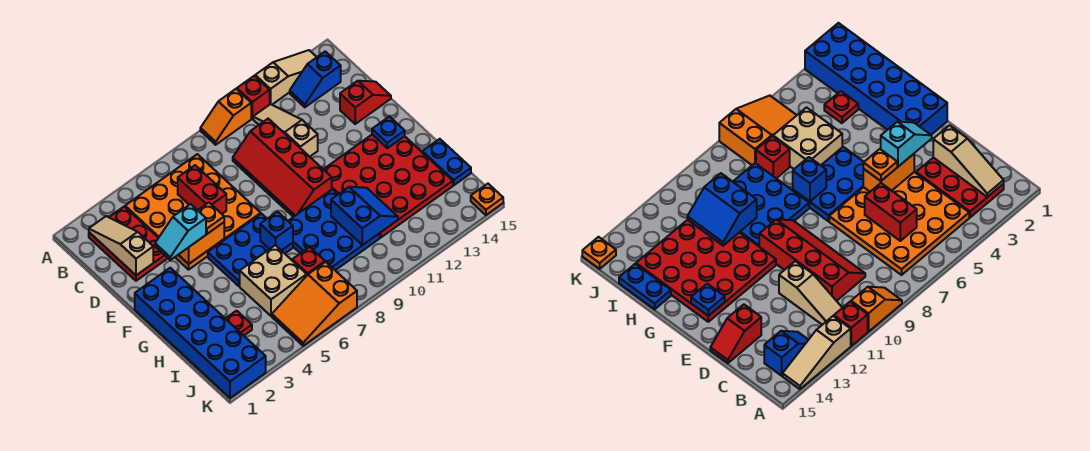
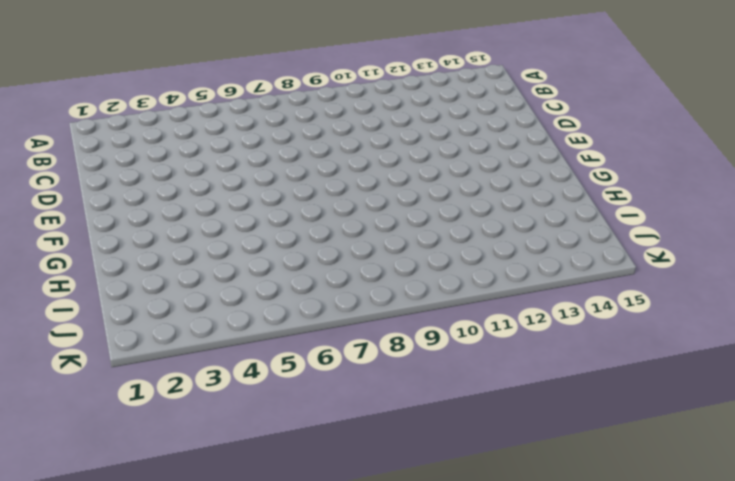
none -> orange slope A9:A10 level 1 top 10
none -> red brick A11 level 1
none -> tan slope A12:A14 level 1 top 12

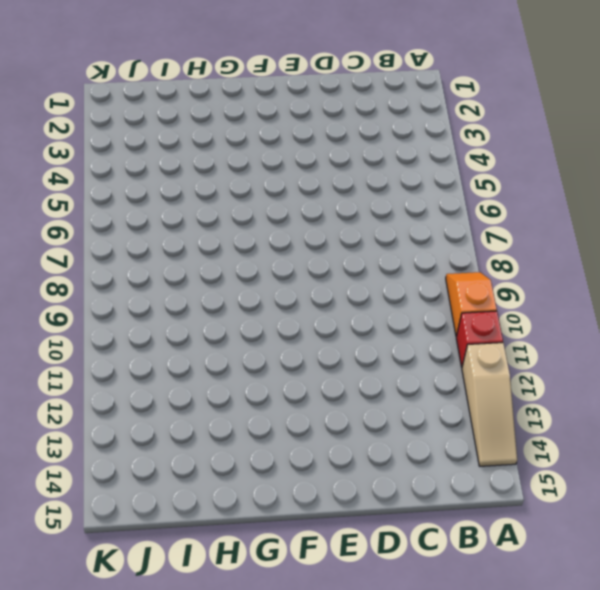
none -> red plate B2:D3 level 1
none -> orange plate B4:E7 level 1
none -> tan slope B11:D11 level 1 top D

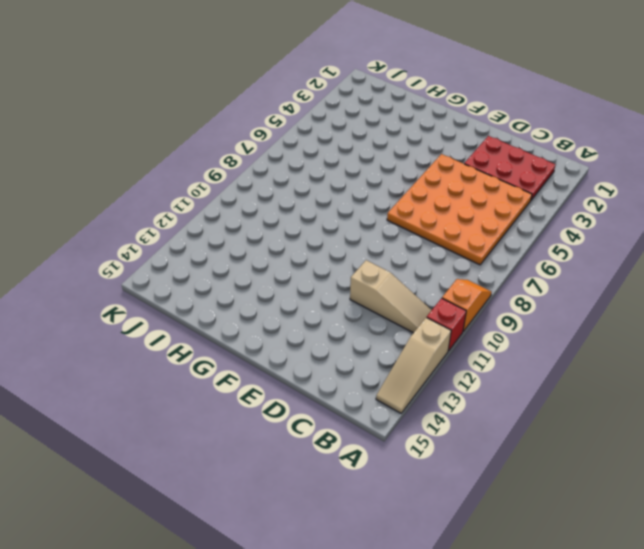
none -> blue slope B13:B14 level 1 top 14
none -> red slope C9:F10 level 1 top 10
none -> red slope D14:D15 level 1 top 14

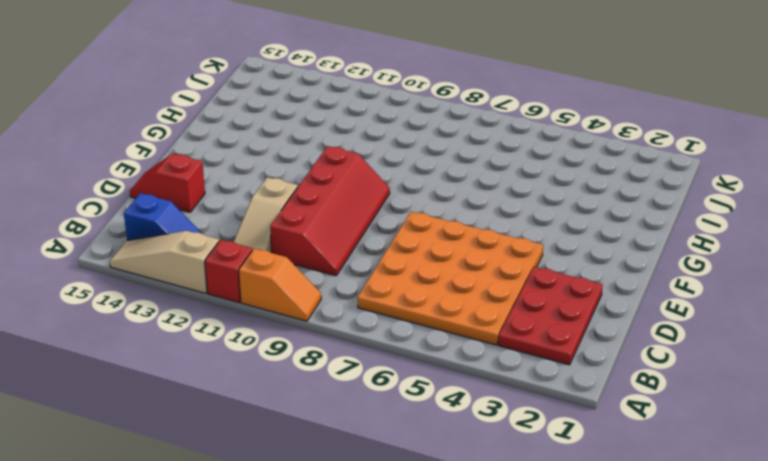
none -> blue brick F1:K2 level 1
none -> blue plate F5:G7 level 1
none -> red plate F11:I14 level 1

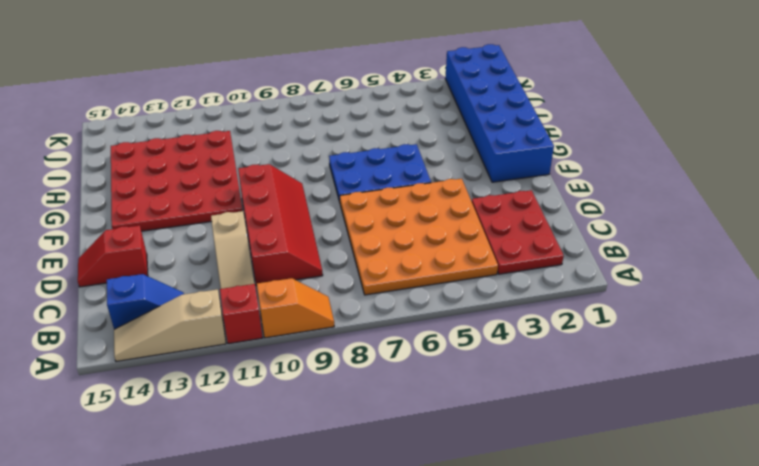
none -> blue plate G8:I10 level 1
none -> tan brick H5:I6 level 1
none -> blue plate H15:I15 level 1

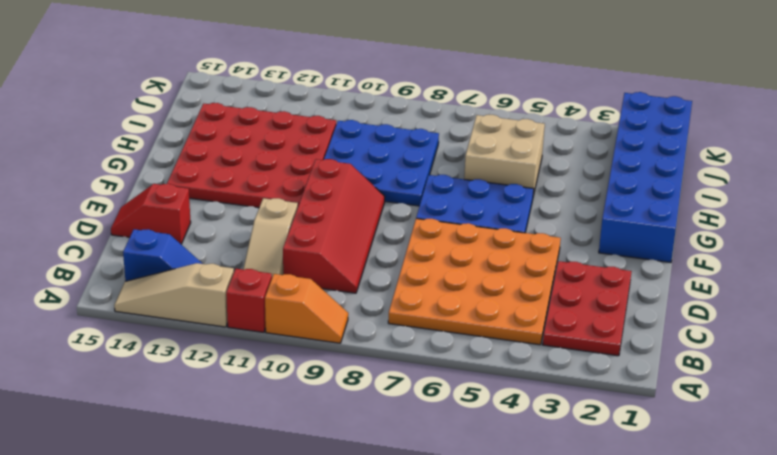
none -> blue plate H15:I15 level 1
none -> red plate I3 level 1
none -> red brick I7 level 1

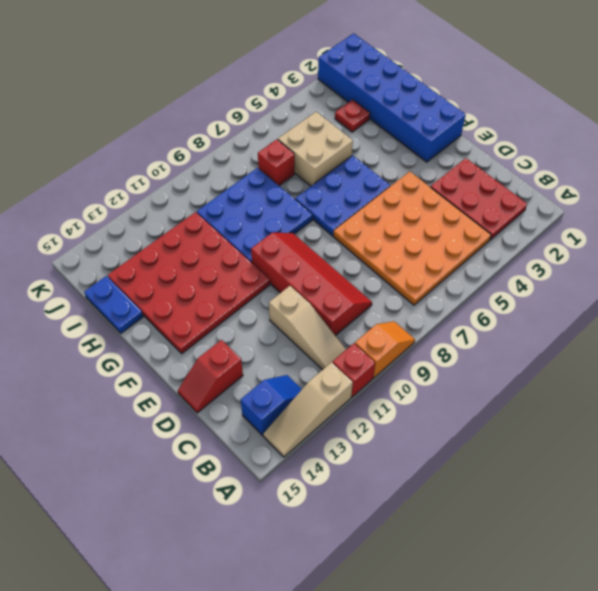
none -> orange slope J5:K7 level 1 top 7
none -> orange plate K15 level 1
none -> tan slope B2:D2 level 2 top D

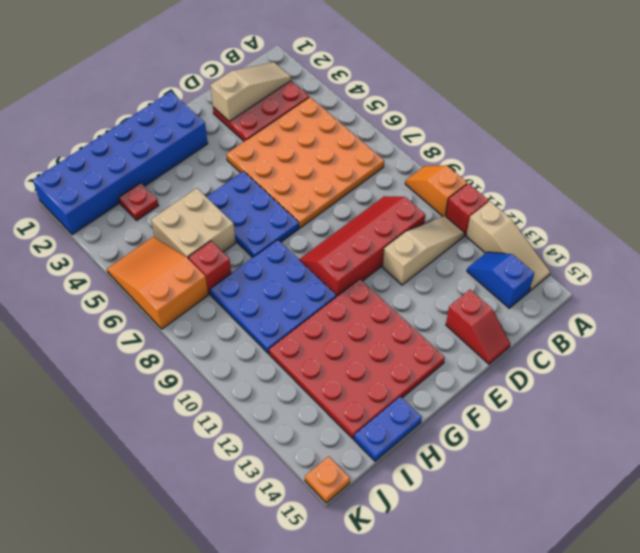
none -> red brick C6:D6 level 2
none -> orange brick E4:E5 level 2
none -> blue plate F14 level 2

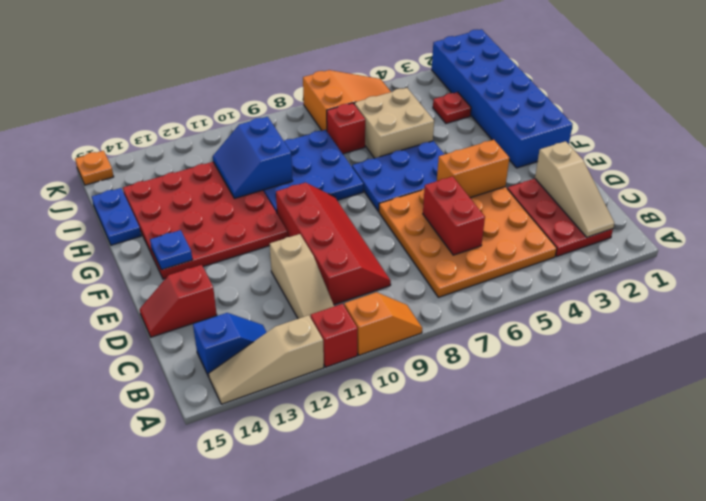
none -> blue brick G7 level 2
none -> cyan slope E3:E4 level 3 top 4
none -> orange plate E5 level 3

